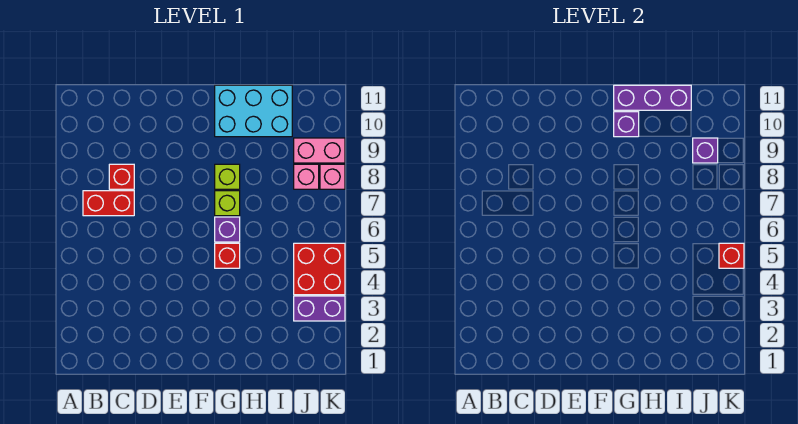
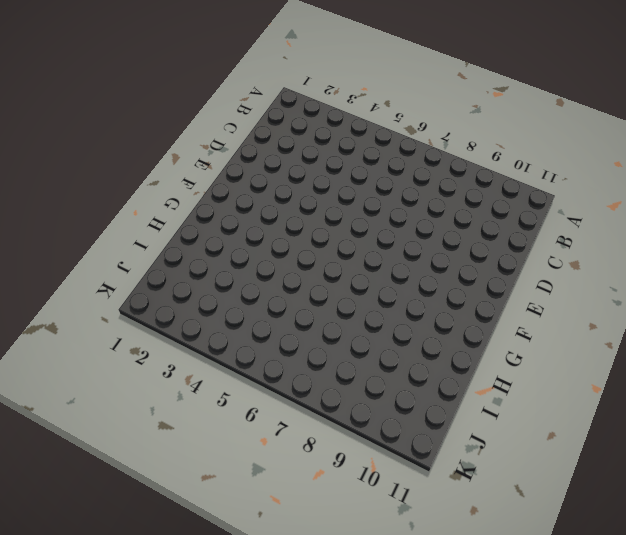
none -> red brick B7:C7 level 1
none -> red brick C8 level 1
none -> red brick G5 level 1

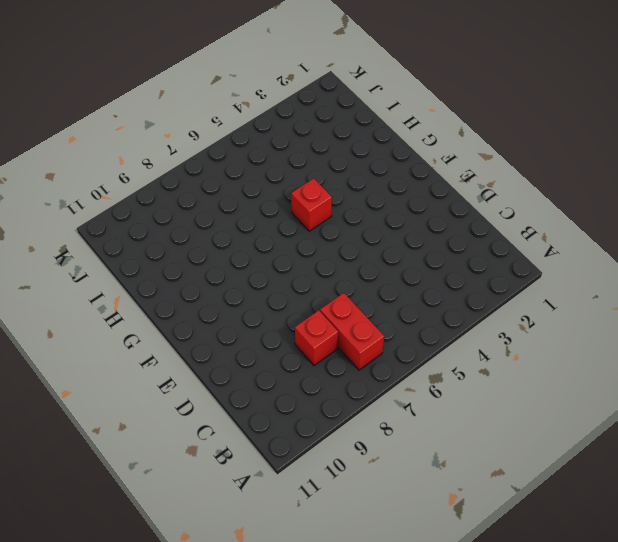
none -> purple brick G6 level 1
none -> lime brick G7 level 1
none -> lime brick G8 level 1

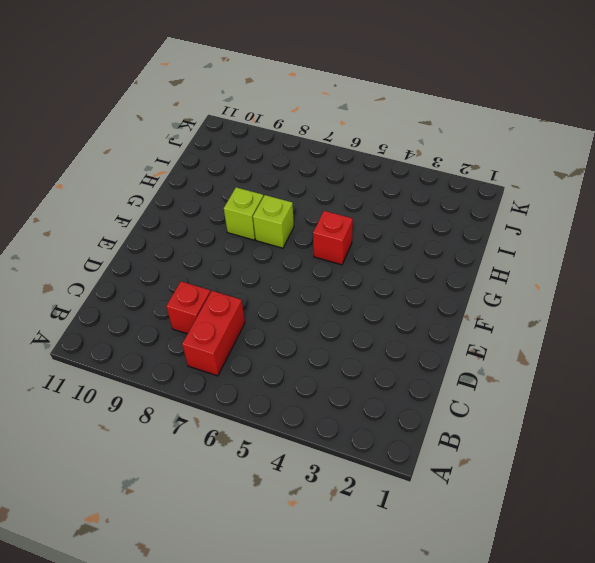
none -> purple brick G6 level 1
none -> cyan brick G10:I11 level 1
none -> purple brick J3:K3 level 1

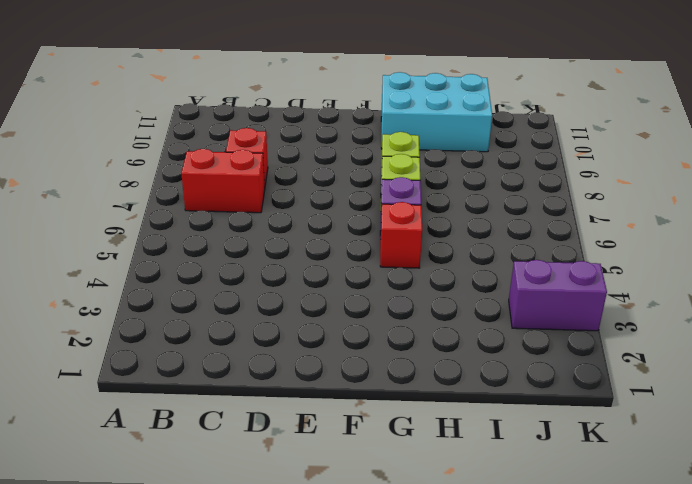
none -> red brick J4:K5 level 1
none -> pink brick J8 level 1
none -> pink brick J9:K9 level 1

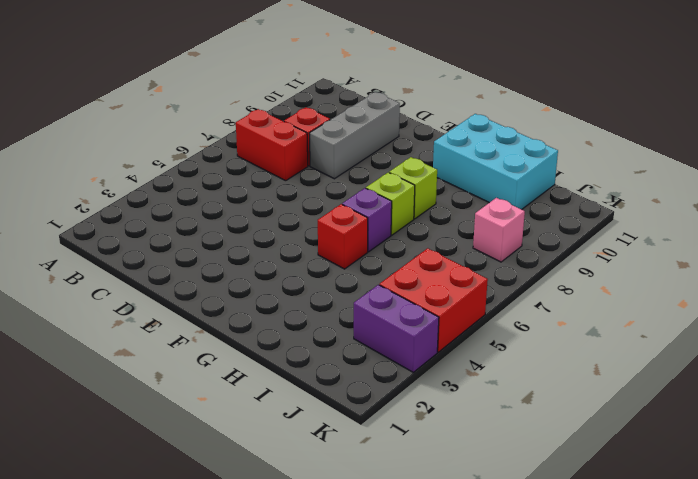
grey brick D8:D10 level 1 -> none
none -> pink brick J9:K9 level 1
none -> pink brick K8 level 1
none -> purple brick G10 level 2

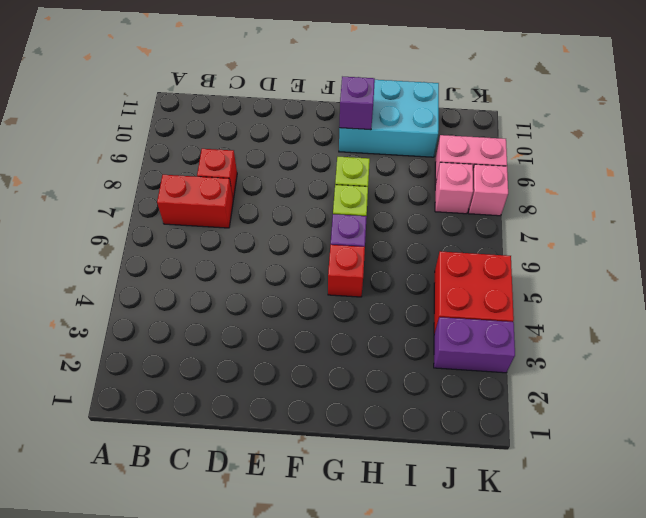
none -> purple brick G11:I11 level 2
none -> purple brick J9 level 2
none -> red brick K5 level 2

